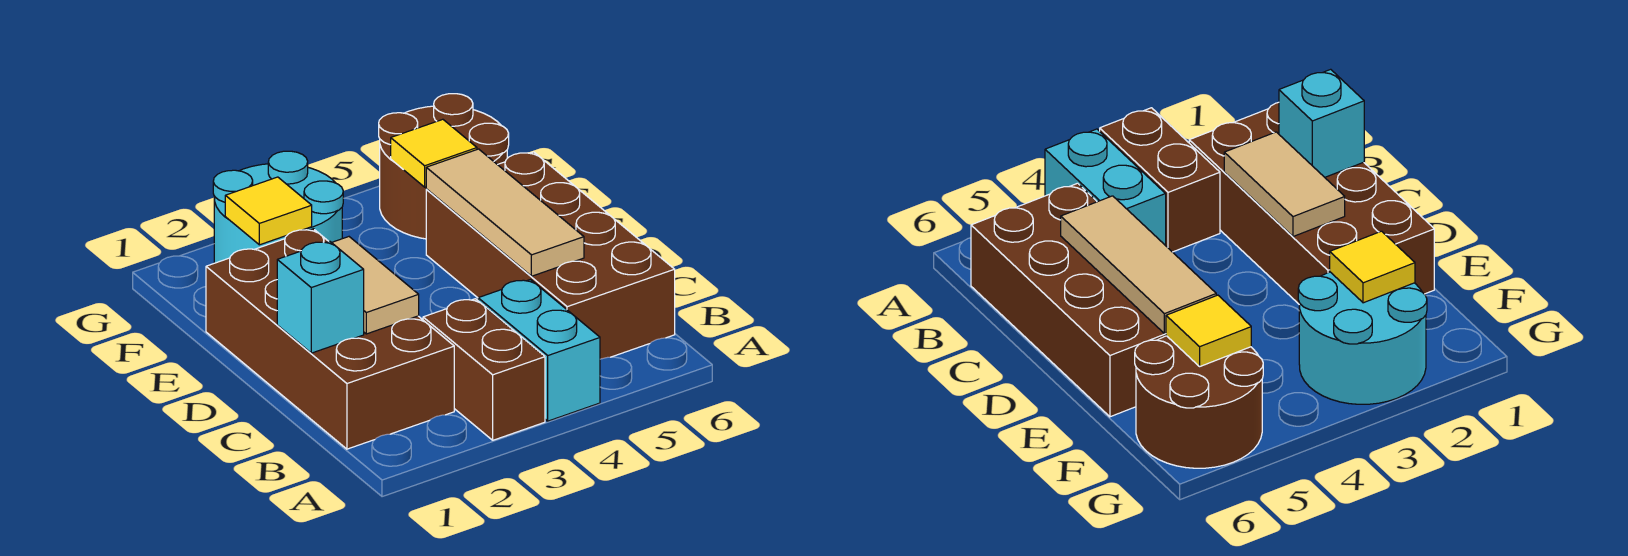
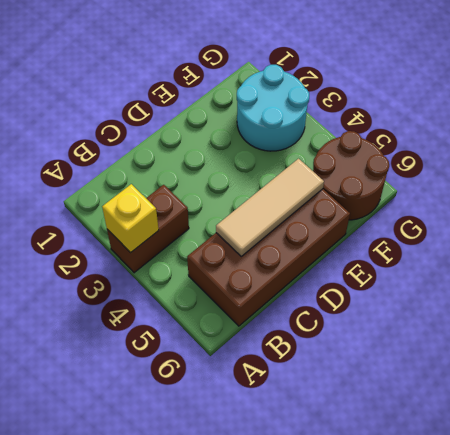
yellow brick A3 level 2 -> none
none -> cyan brick A4:B4 level 1
none -> brown brick B1:E2 level 1

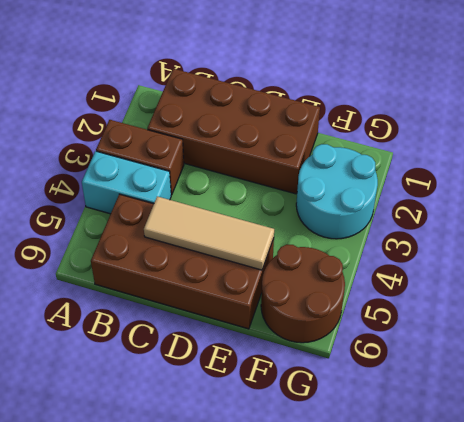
none -> cyan brick C1 level 2
none -> tan tile C2:D2 level 2

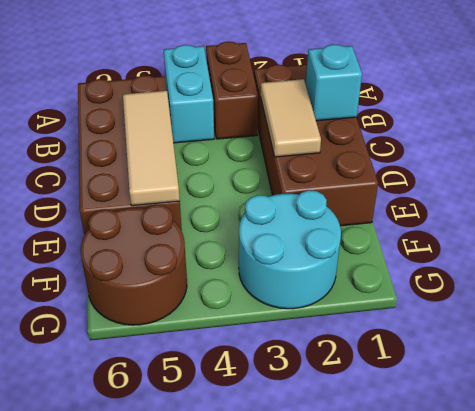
none -> yellow tile F2 level 2
none -> yellow tile F5 level 2

